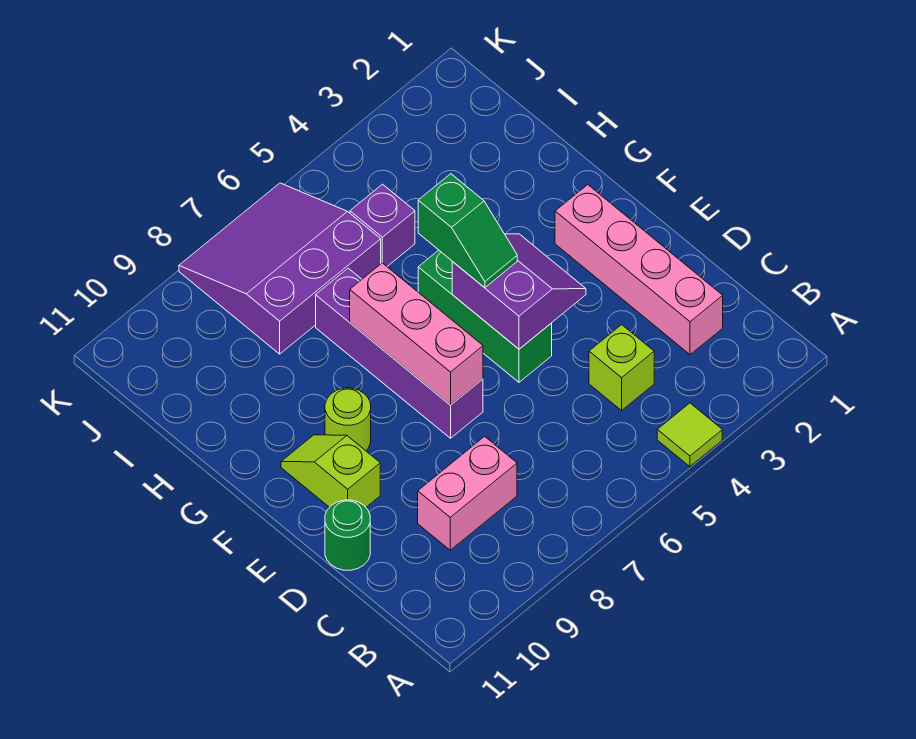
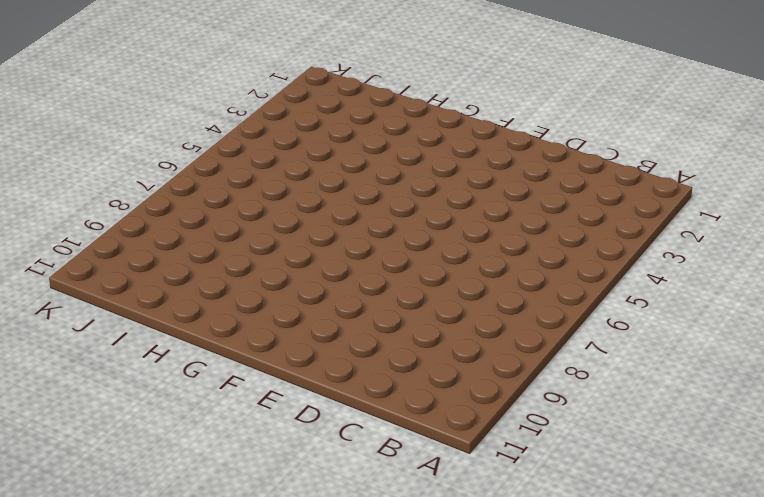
none -> lime tile A4 level 1
none -> pink brick C2:F2 level 1
none -> lime brick C4 level 1

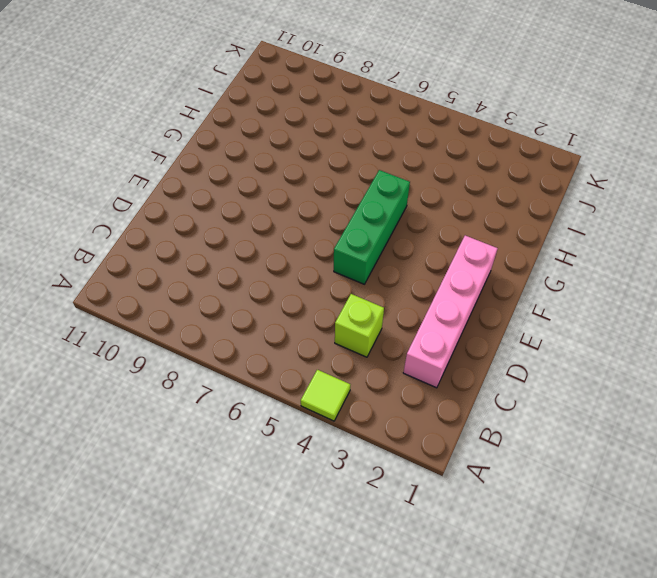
none -> pink brick C8:C9 level 1
none -> green round brick D11 level 1
none -> purple brick E7:H7 level 1

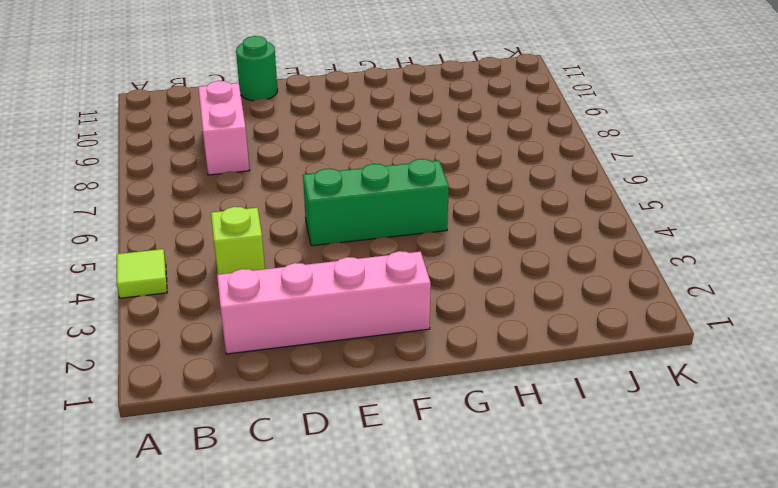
none -> purple brick E7:H7 level 1
none -> lime slope E10:F10 level 1 top E
none -> lime round brick F9 level 1

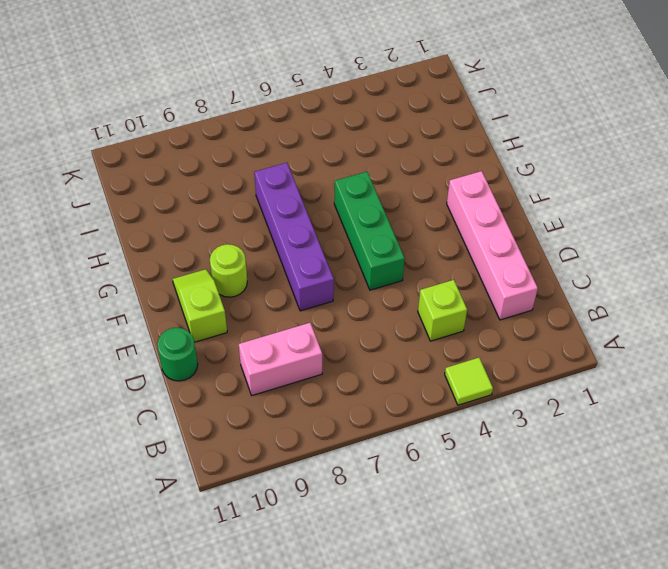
none -> purple brick I5 level 1
none -> purple slope I6:K8 level 1 top I
none -> purple slope E4:F5 level 2 top 5

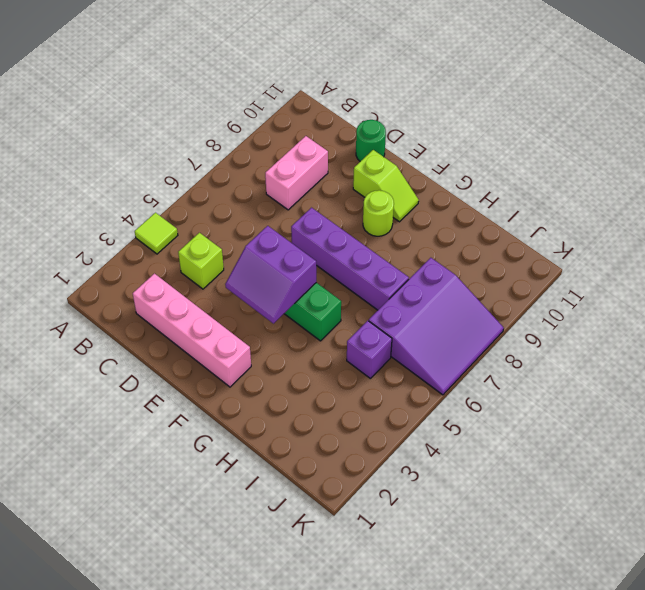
none -> pink brick E7:G7 level 2
none -> green slope F5:G5 level 3 top G

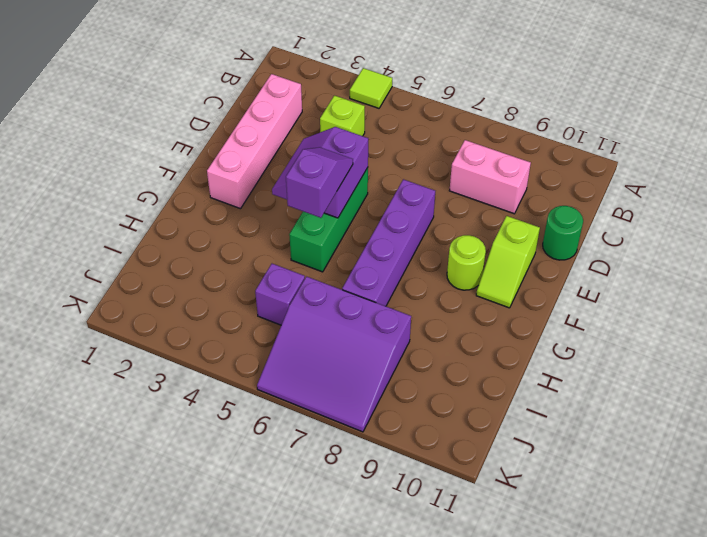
purple slope F5:G5 level 3 top G -> green slope F5:G5 level 3 top G
none -> pink brick E7:G7 level 2

